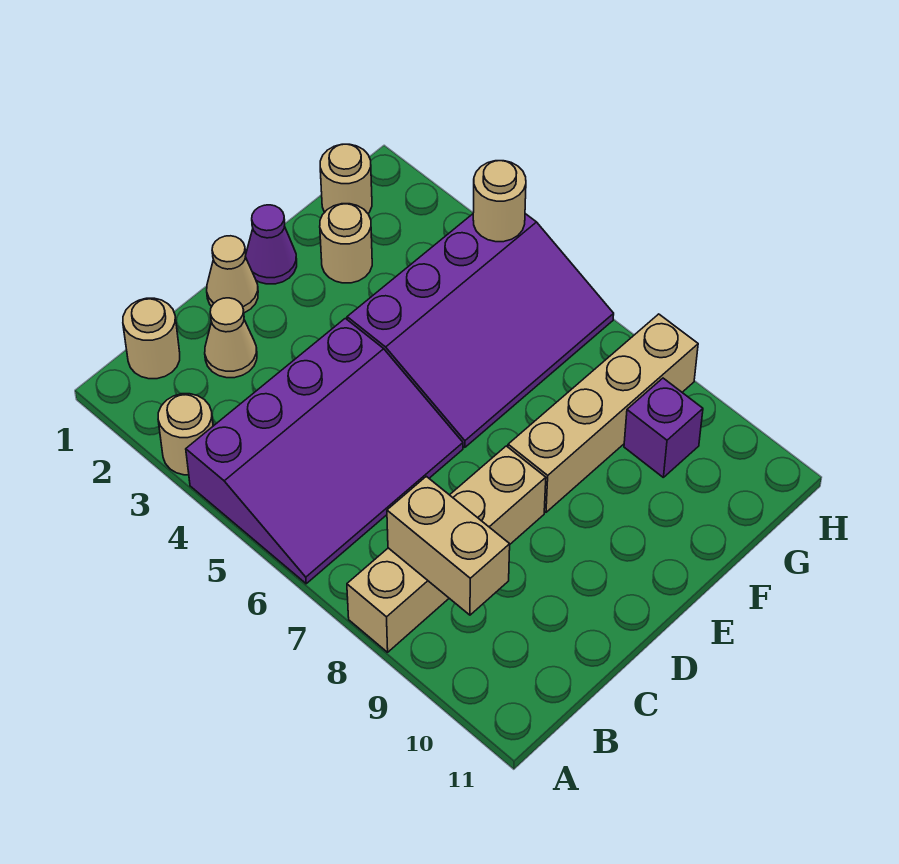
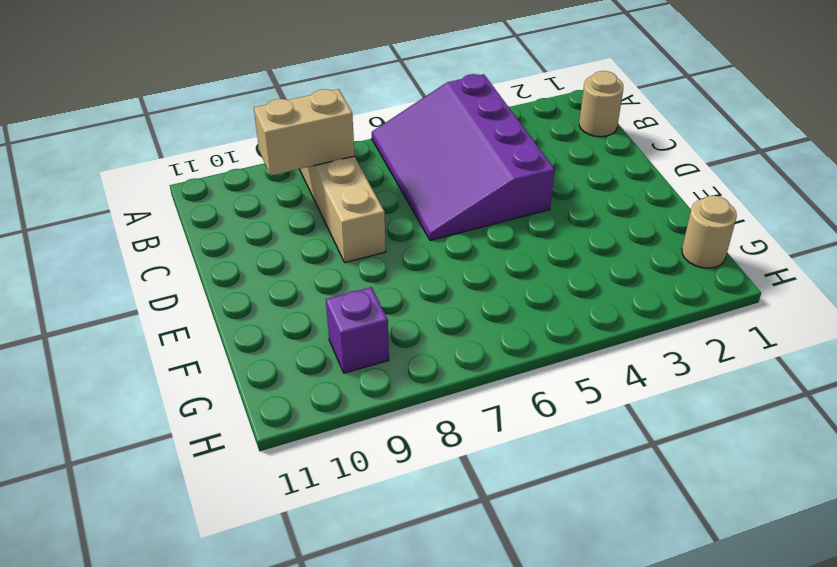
none -> tan round brick A3 level 1
none -> tan cone C2 level 1
none -> tan cone D1 level 1

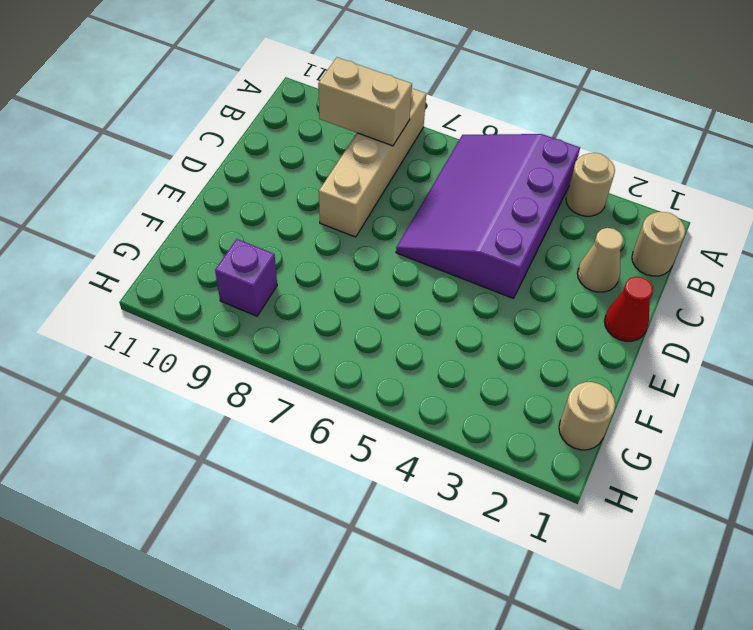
red cone D1 level 1 -> tan cone D1 level 1
none -> purple cone E1 level 1
none -> purple slope E4:H6 level 1 top 4
none -> tan brick E8:H8 level 1

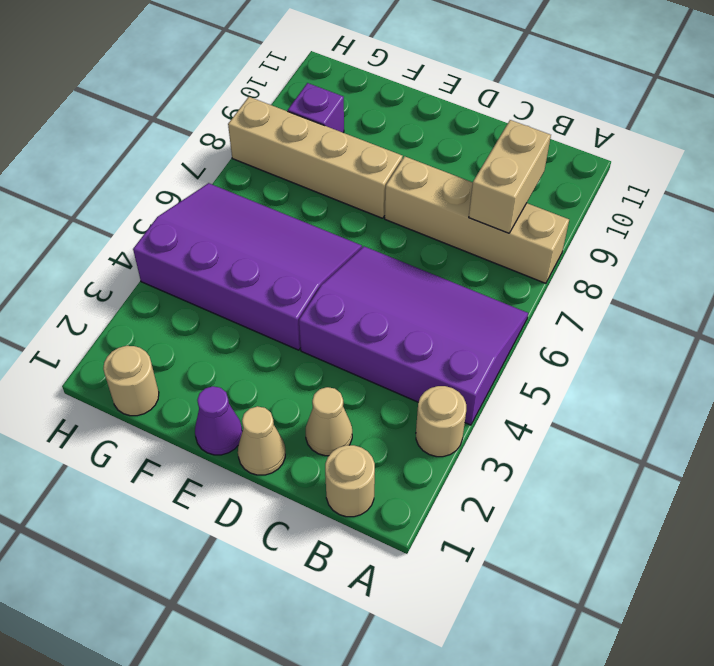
none -> tan round brick F2 level 1
none -> tan round brick H4 level 2

